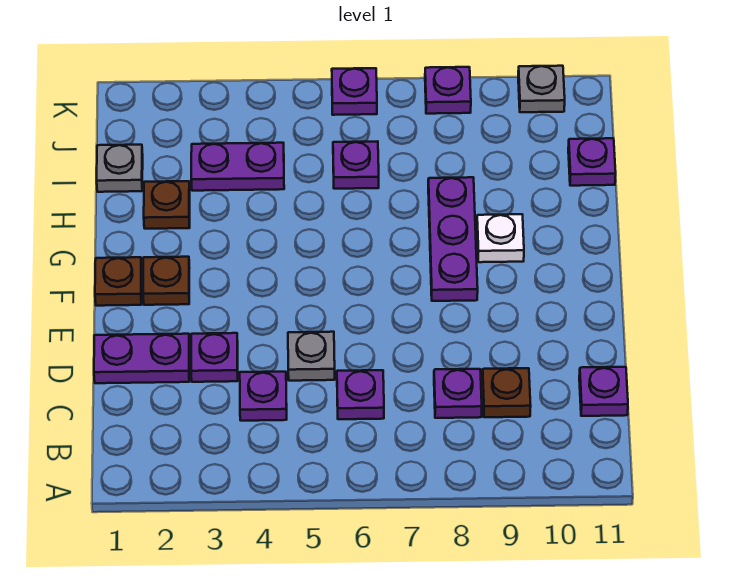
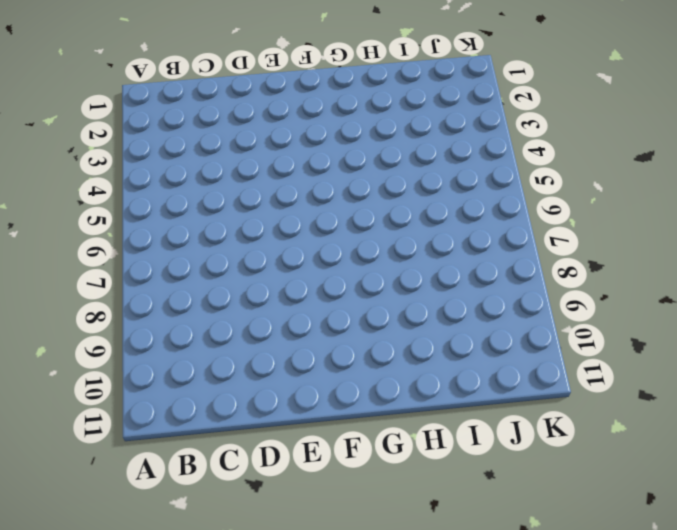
none -> purple plate C4 level 1
none -> purple plate C6 level 1
none -> purple plate C8 level 1

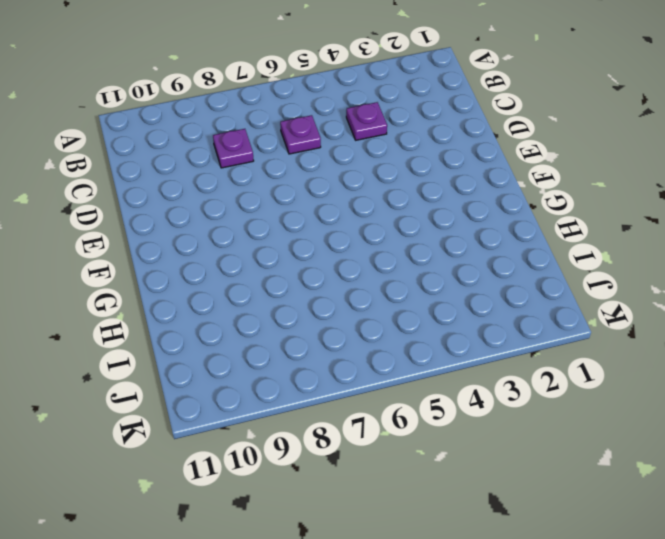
none -> brown plate C9 level 1
none -> purple plate C11 level 1
none -> purple plate D1:D2 level 1

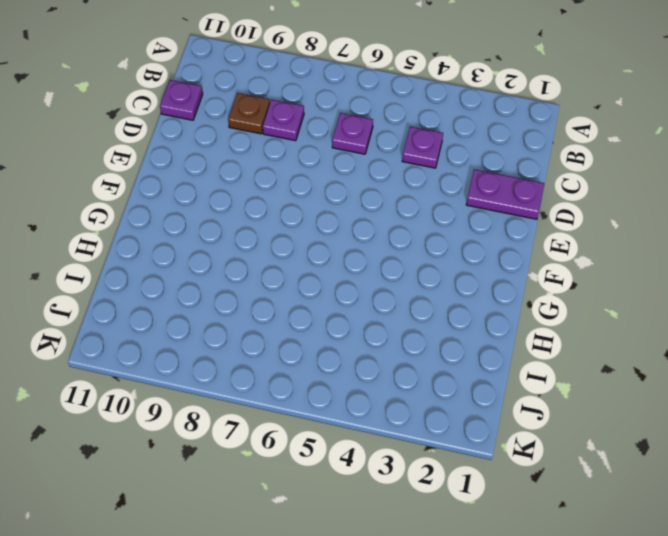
none -> purple plate D3 level 1
none -> grey plate D5 level 1
none -> brown plate F1 level 1

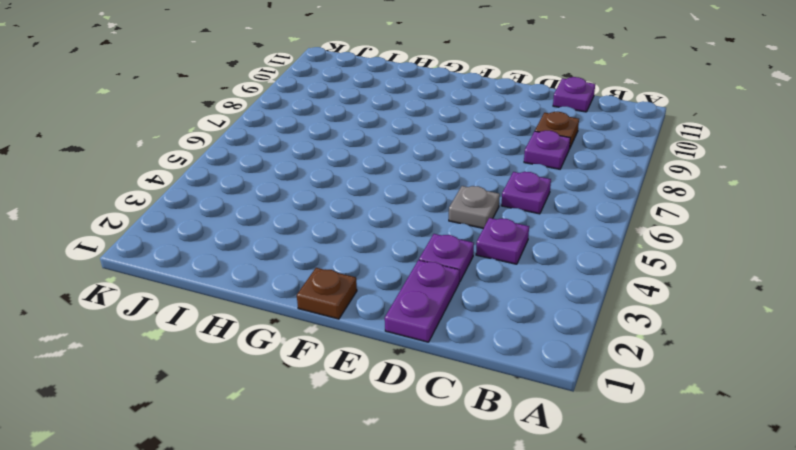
none -> brown plate F2 level 1
none -> purple plate F8:H8 level 1
none -> white plate G9 level 1

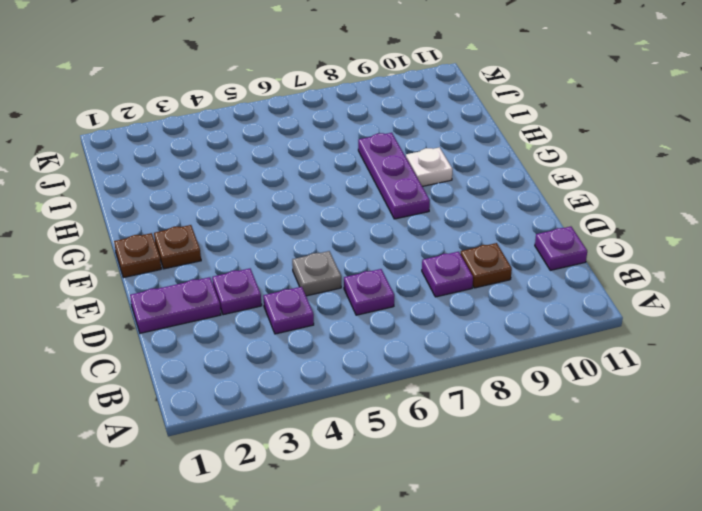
none -> brown plate H2 level 1
none -> grey plate I1 level 1
none -> purple plate I3:I4 level 1

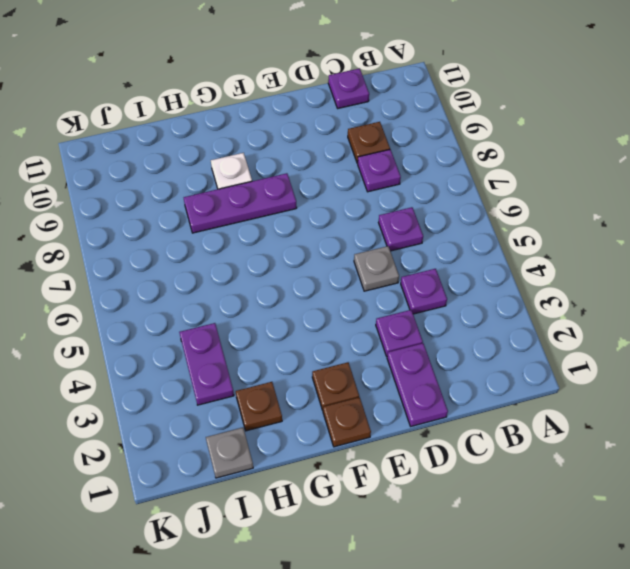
none -> purple plate I6 level 1
none -> purple plate I11 level 1
none -> purple plate K6 level 1

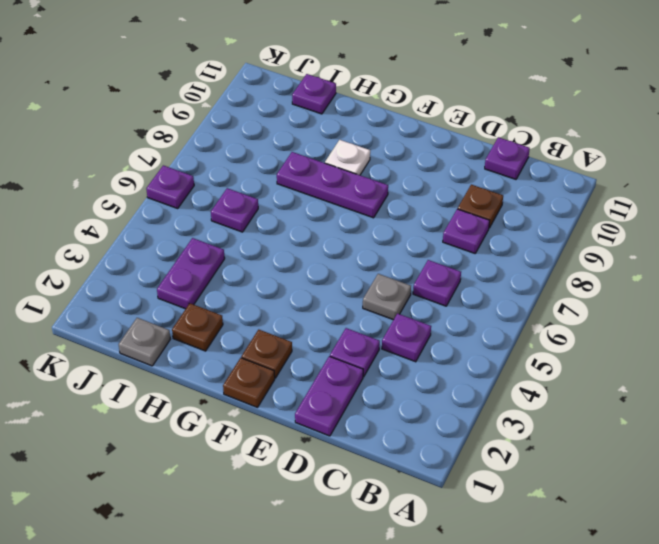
none -> purple plate K8 level 1
none -> grey plate K10 level 1

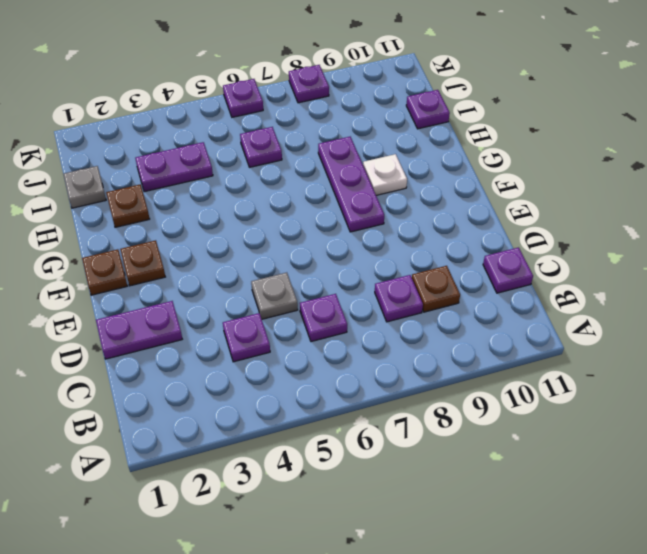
none -> purple plate D3 level 1
none -> grey plate K10 level 1

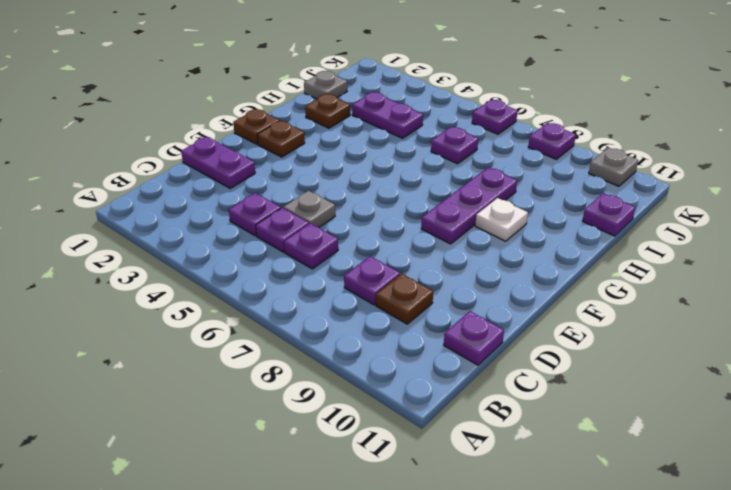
purple plate C5 level 1 -> purple plate D3 level 1

